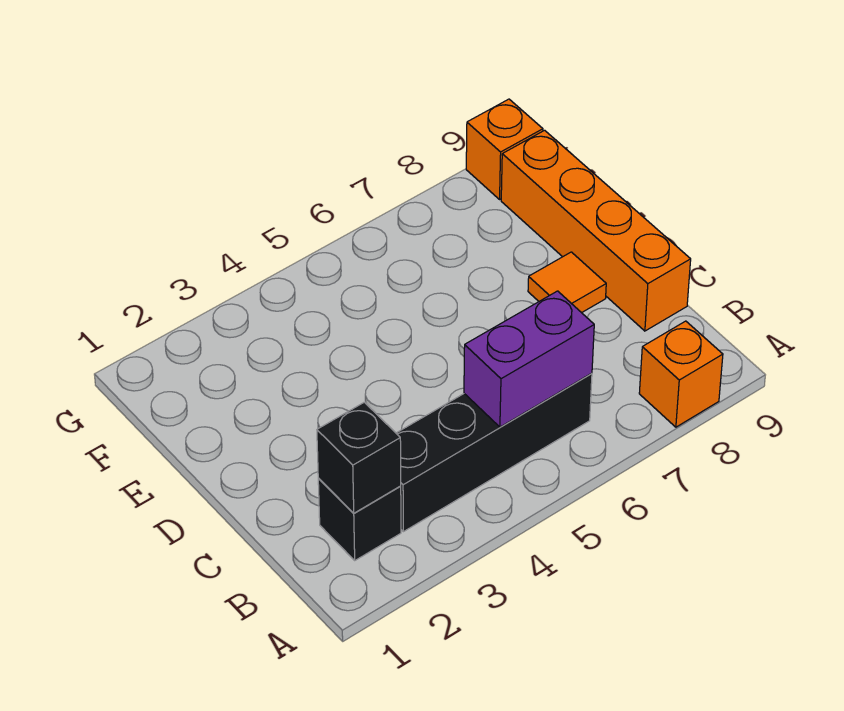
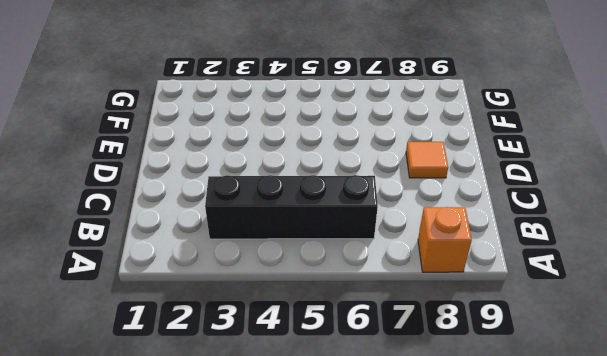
none -> black brick B2 level 1
none -> orange brick C9:F9 level 1

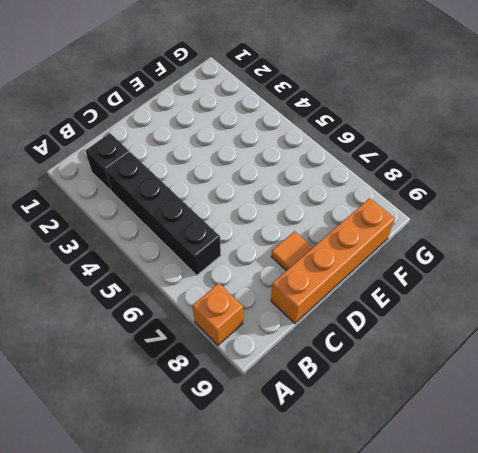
none -> orange brick G9 level 1
none -> black brick B2 level 2

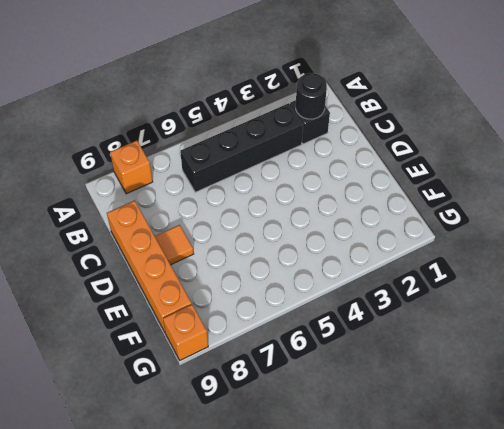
black round brick B2 level 2 -> black brick B2 level 2
none -> purple brick B5:B6 level 2

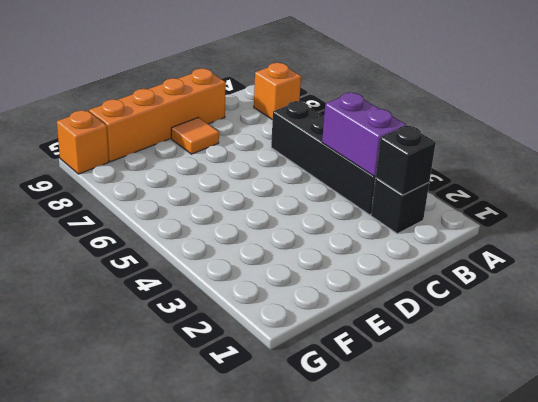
purple brick B3:B4 level 2 -> purple brick B5:B6 level 2

